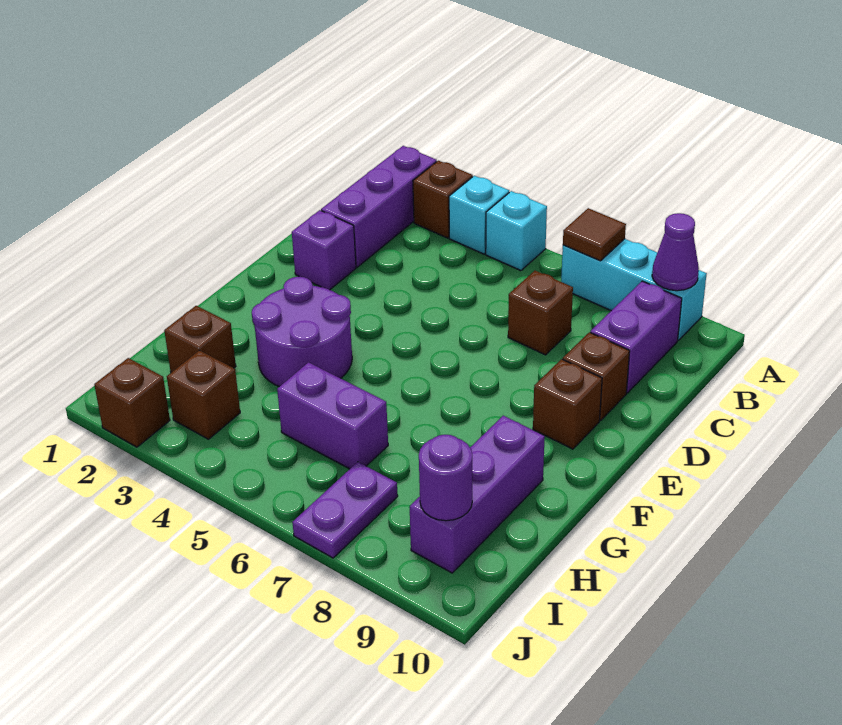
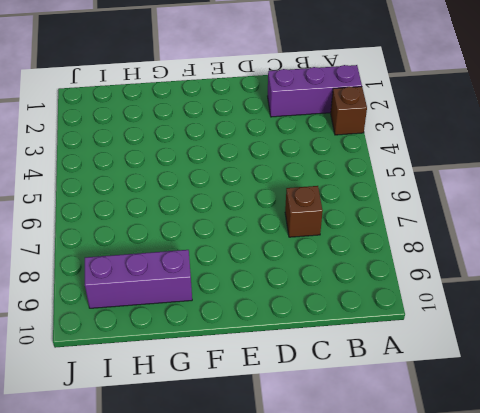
none -> cyan brick A4 level 1
none -> cyan brick A5 level 1
none -> cyan brick A7:A9 level 1

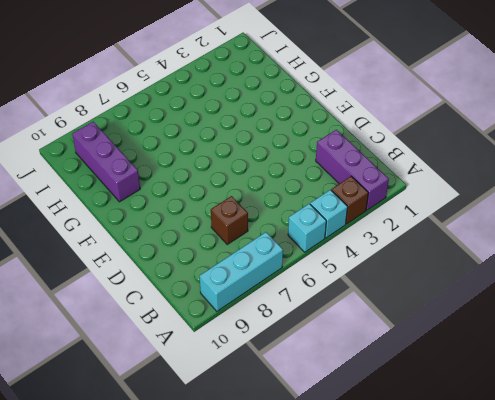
none -> purple brick B9:C9 level 1
none -> purple brick D2 level 1
none -> brown brick D9 level 1

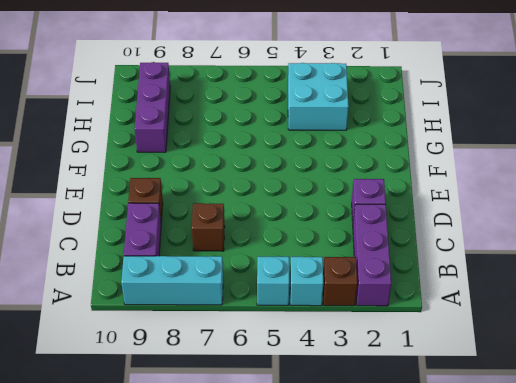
cyan brick H3:I4 level 1 -> brown brick I3 level 1
none -> brown brick E9 level 1
none -> purple round brick F3:G4 level 1
none -> brown brick H2 level 1

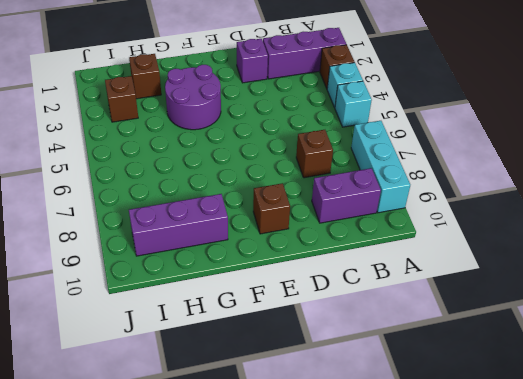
none -> brown brick D9 level 1
none -> purple brick H5:H6 level 1
none -> purple plate I7:J7 level 1

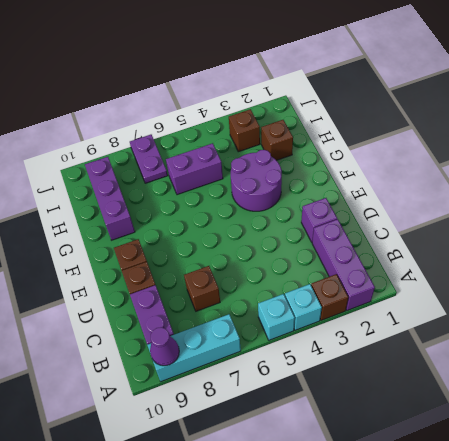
none -> brown brick J2 level 1
none -> brown tile A7 level 2
none -> purple round brick I9 level 2

